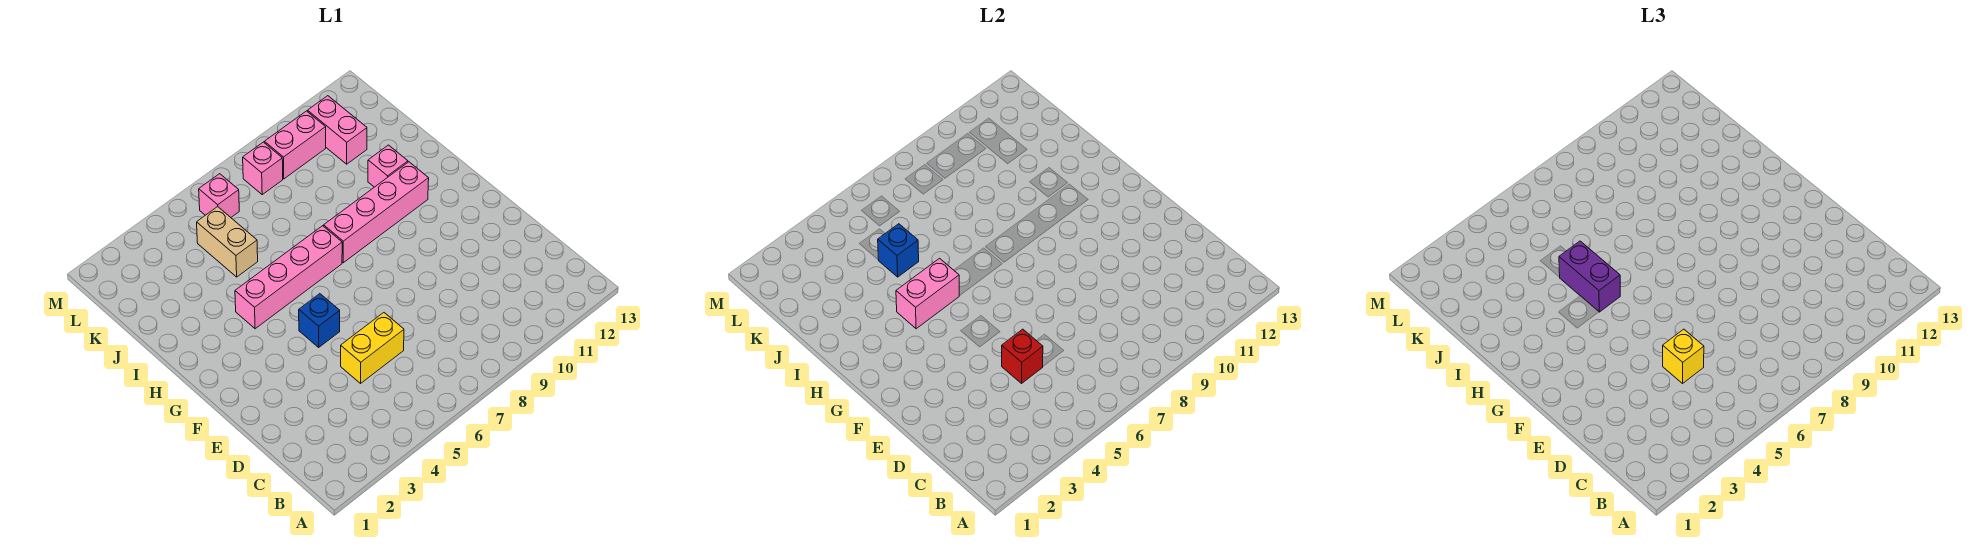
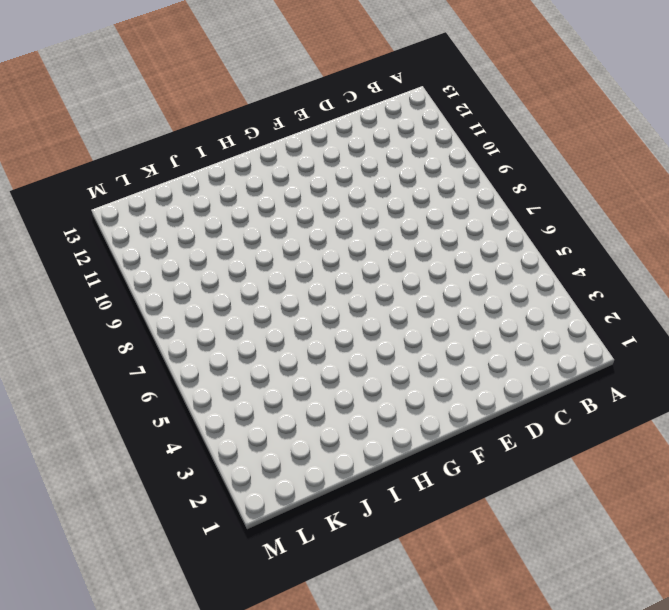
none -> yellow brick D5:D6 level 1
none -> blue brick F5 level 1
none -> pink brick H4:H7 level 1

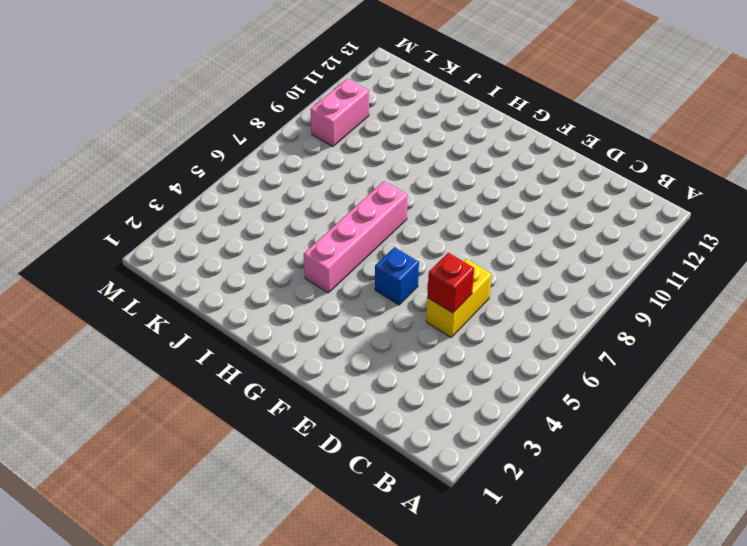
none -> pink brick H8:H11 level 1
none -> pink brick I11 level 1
none -> tan brick J5:K5 level 1

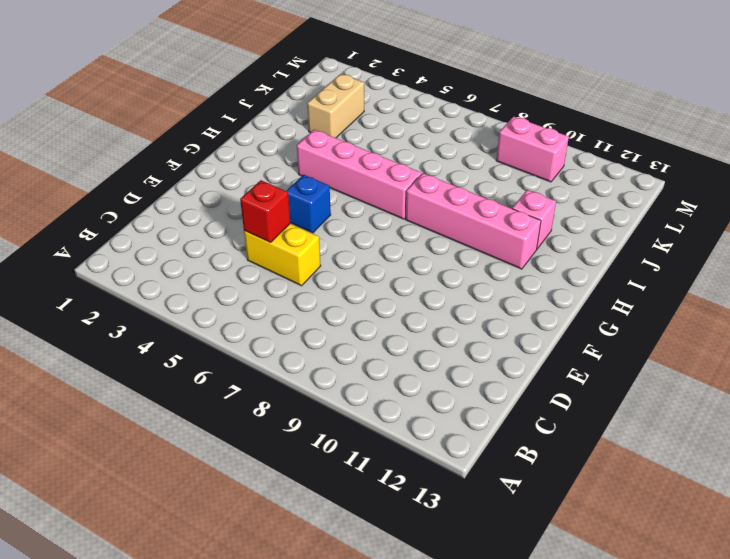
tan brick J3:K3 level 1 -> tan brick J5:K5 level 1
none -> pink brick K11:L11 level 1
none -> pink brick L6 level 1
none -> pink brick L8 level 1

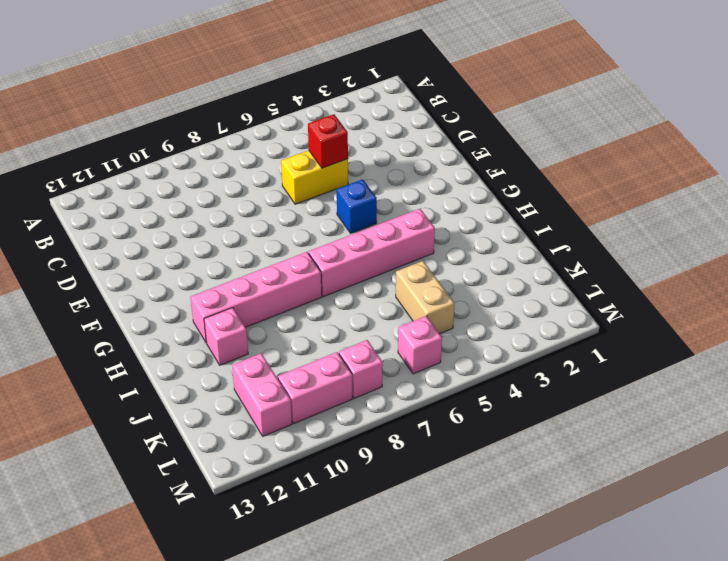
none -> pink brick H4:H5 level 2
none -> blue brick J5 level 2
none -> yellow brick D5 level 3

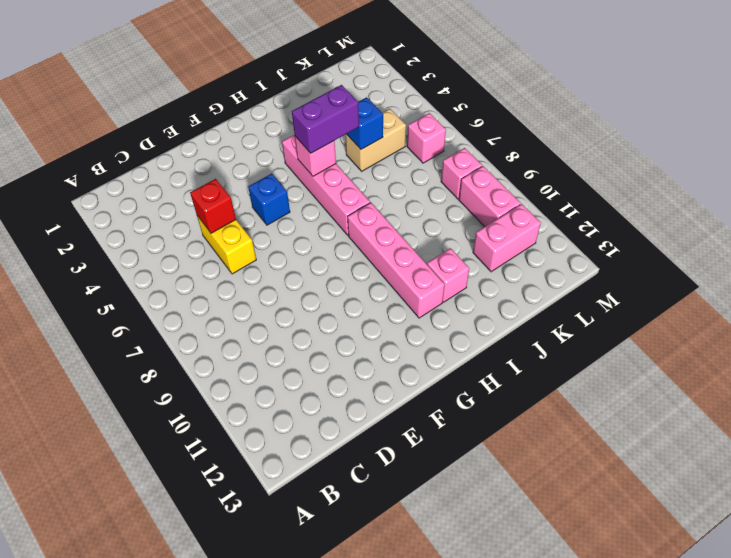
pink brick H5 level 2 -> pink brick H4:H5 level 2
none -> yellow brick D5 level 3

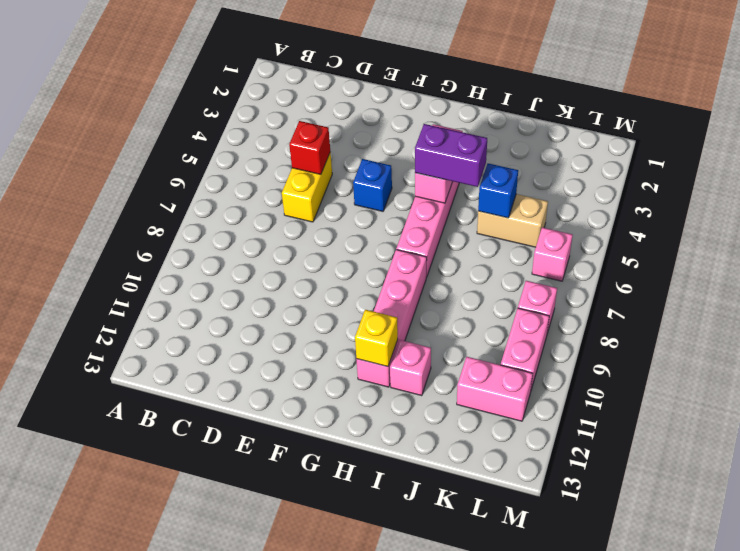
yellow brick H11 level 2 -> yellow brick D5 level 3

